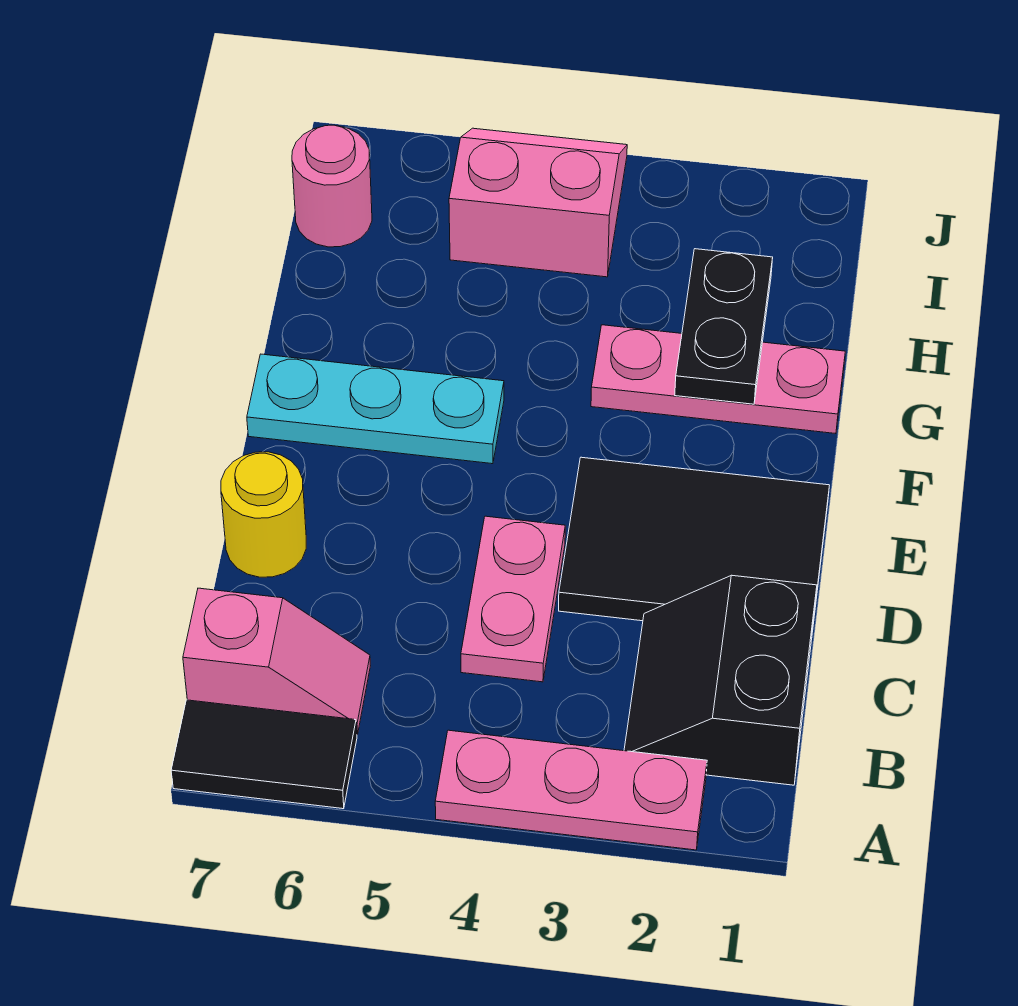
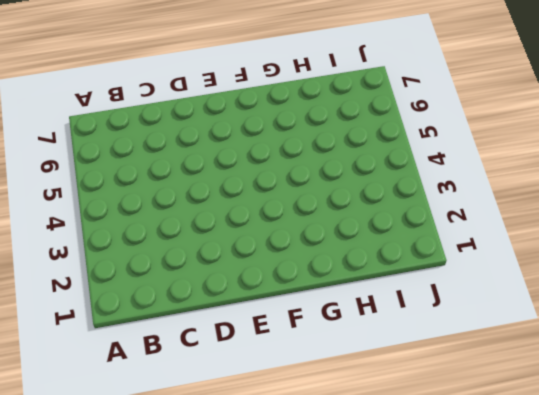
none -> pink plate A2:A4 level 1
none -> black tile A6:A7 level 1
none -> black slope B1:C2 level 1 top 1

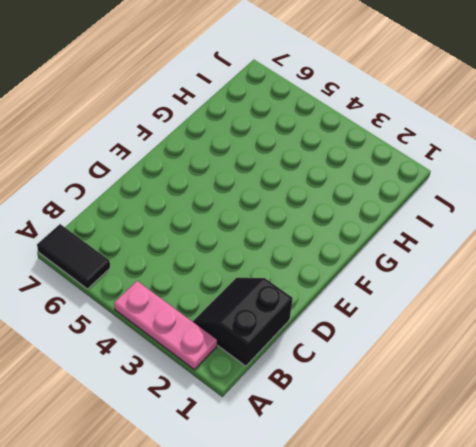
none -> pink slope B6:B7 level 1 top 7
none -> pink plate C4:D4 level 1
none -> black tile D1:E3 level 1

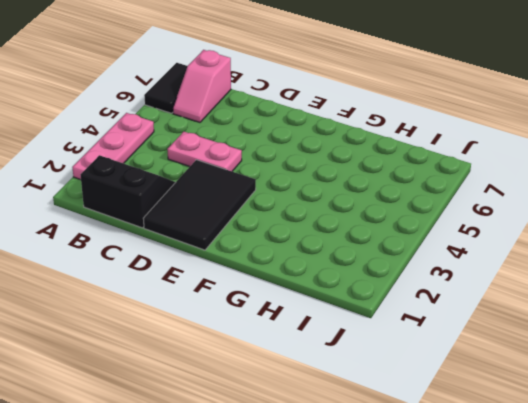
none -> yellow round brick D7 level 1
none -> cyan plate F5:F7 level 1
none -> pink plate G1:G3 level 1

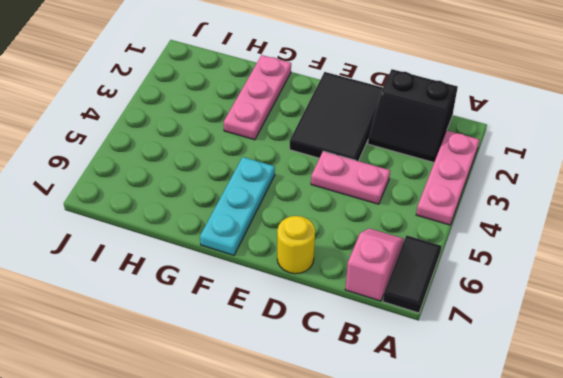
none -> pink slope I4:J5 level 1 top I
none -> pink round brick I7 level 1
none -> black plate G2:H2 level 2

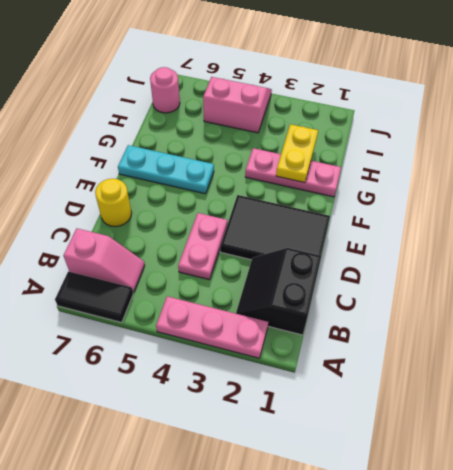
yellow plate G2:H2 level 2 -> black plate G2:H2 level 2

